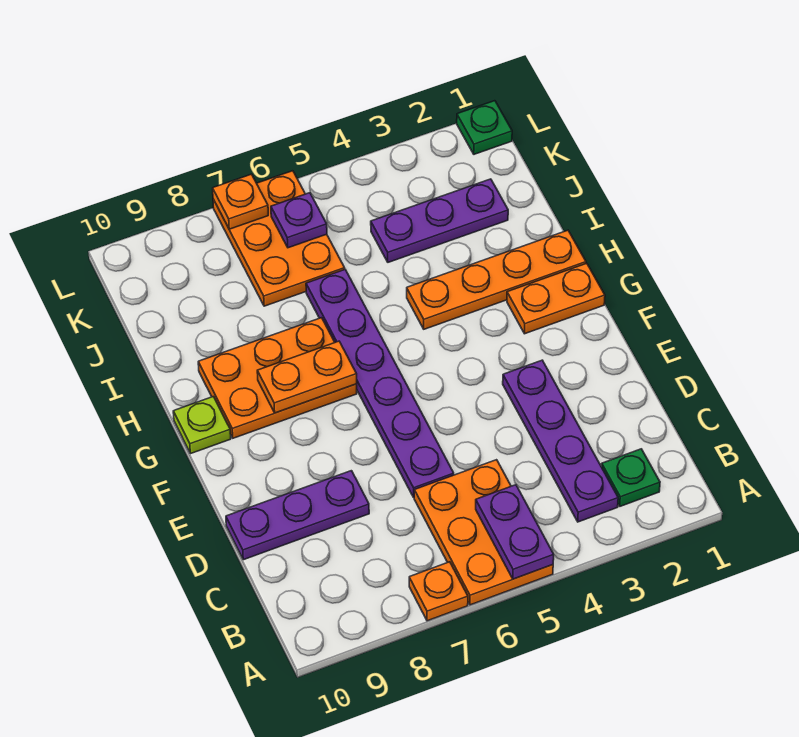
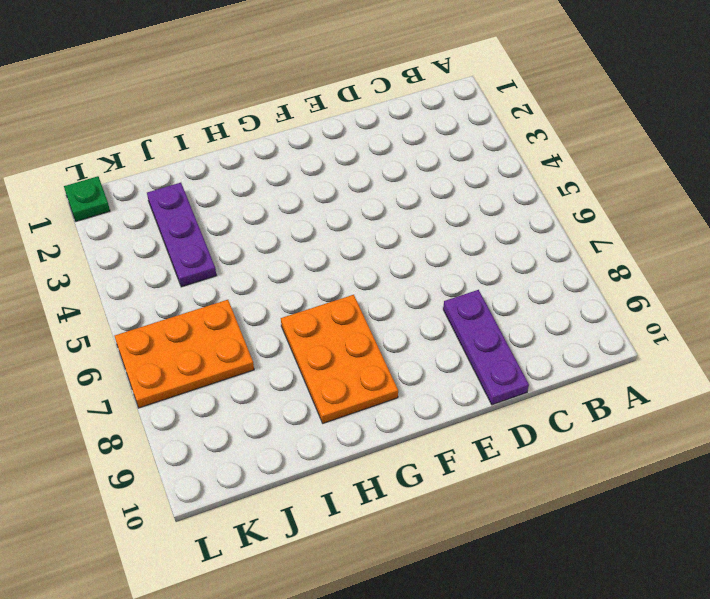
none -> orange plate A5:C6 level 1
none -> orange plate A7 level 1
none -> green plate B2 level 1

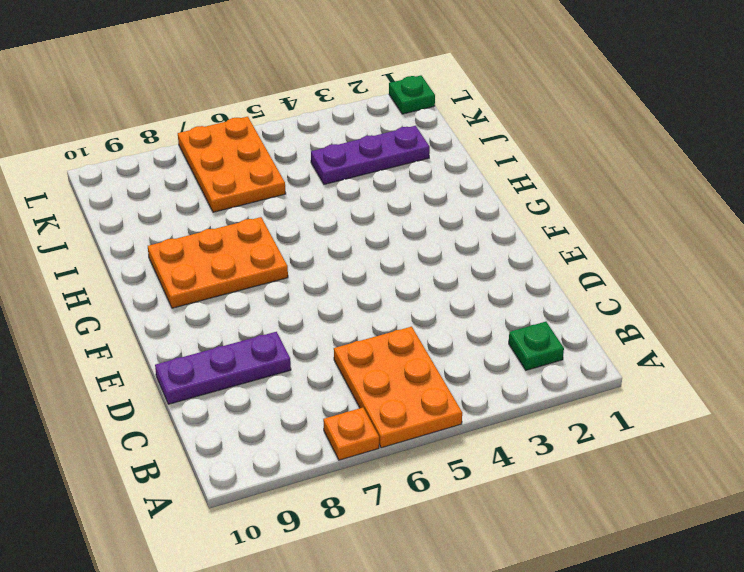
none -> purple plate B3:E3 level 1
none -> purple plate D6:I6 level 1
none -> orange plate G1:G2 level 1

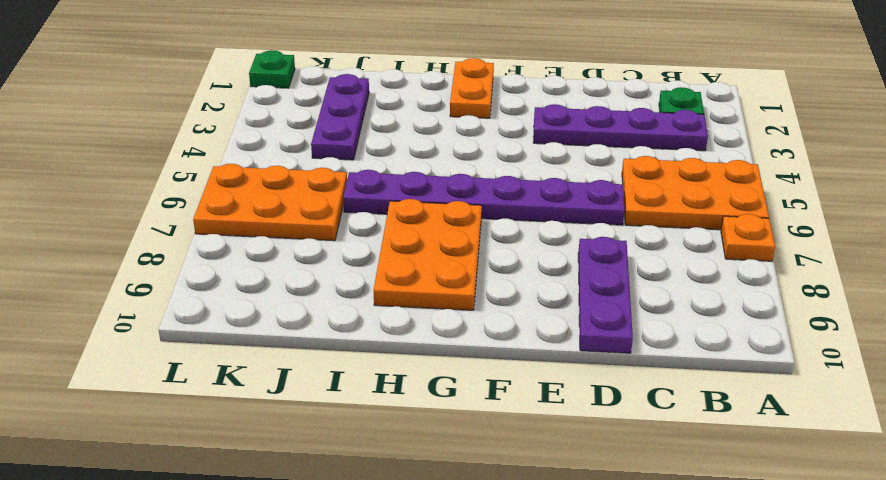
none -> lime plate G10 level 1
none -> orange plate H1:H4 level 1
none -> purple plate A5:B5 level 2

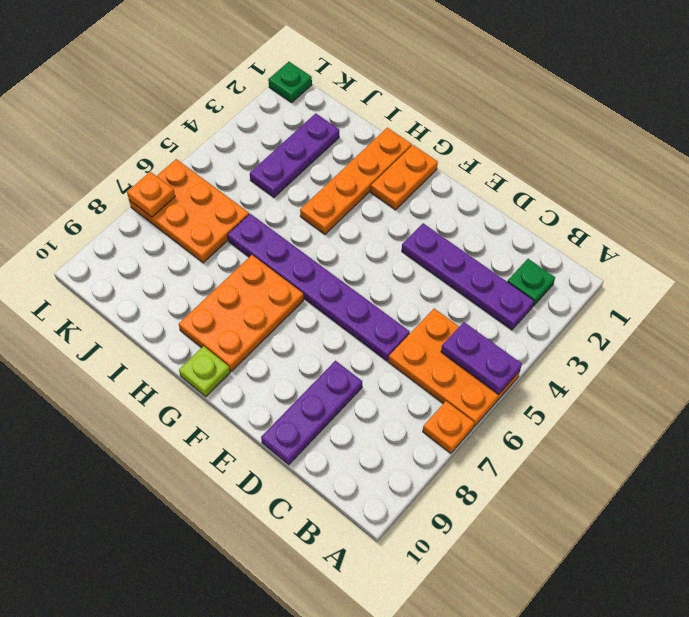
none -> orange plate G7:G8 level 2
none -> purple plate K6 level 2

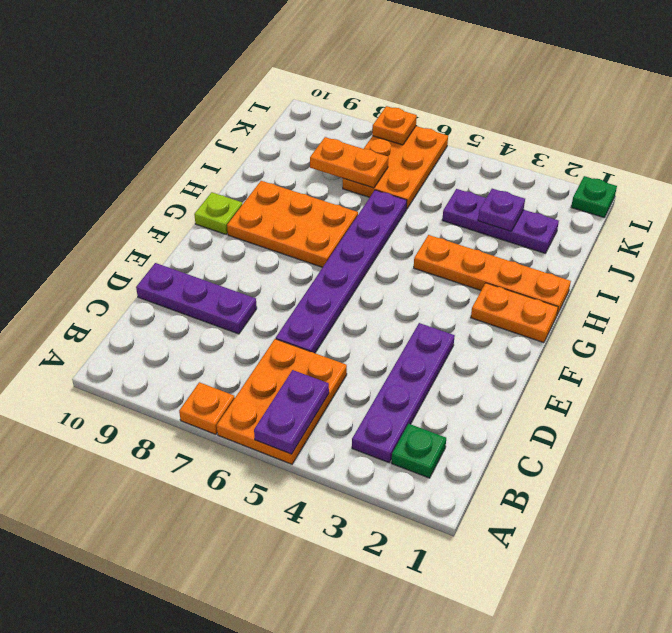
purple plate J3 level 2 -> purple plate K6 level 2
orange plate J7:J8 level 2 -> orange plate G7:G8 level 2

